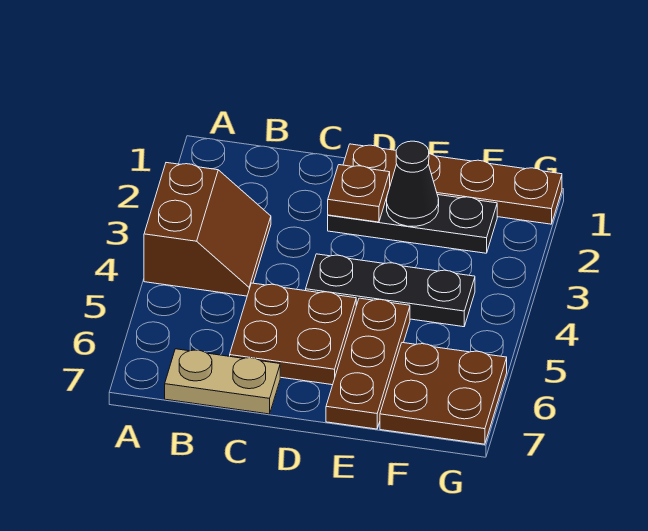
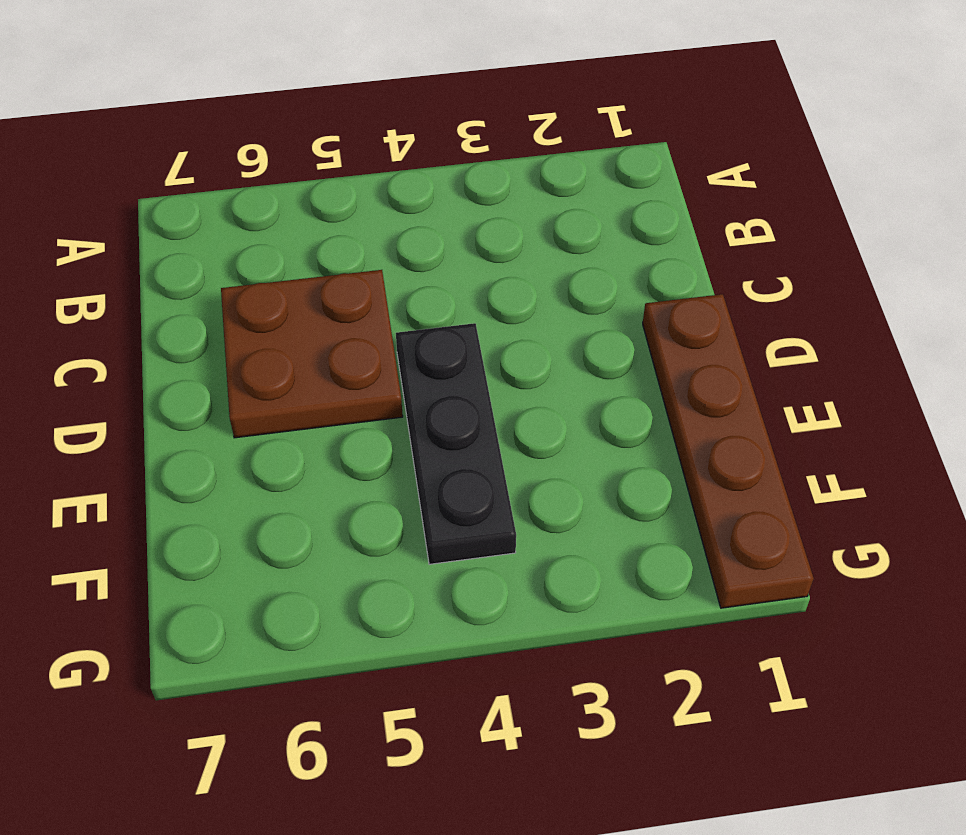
none -> brown slope A3:B4 level 1 top A
none -> tan plate B7:C7 level 1

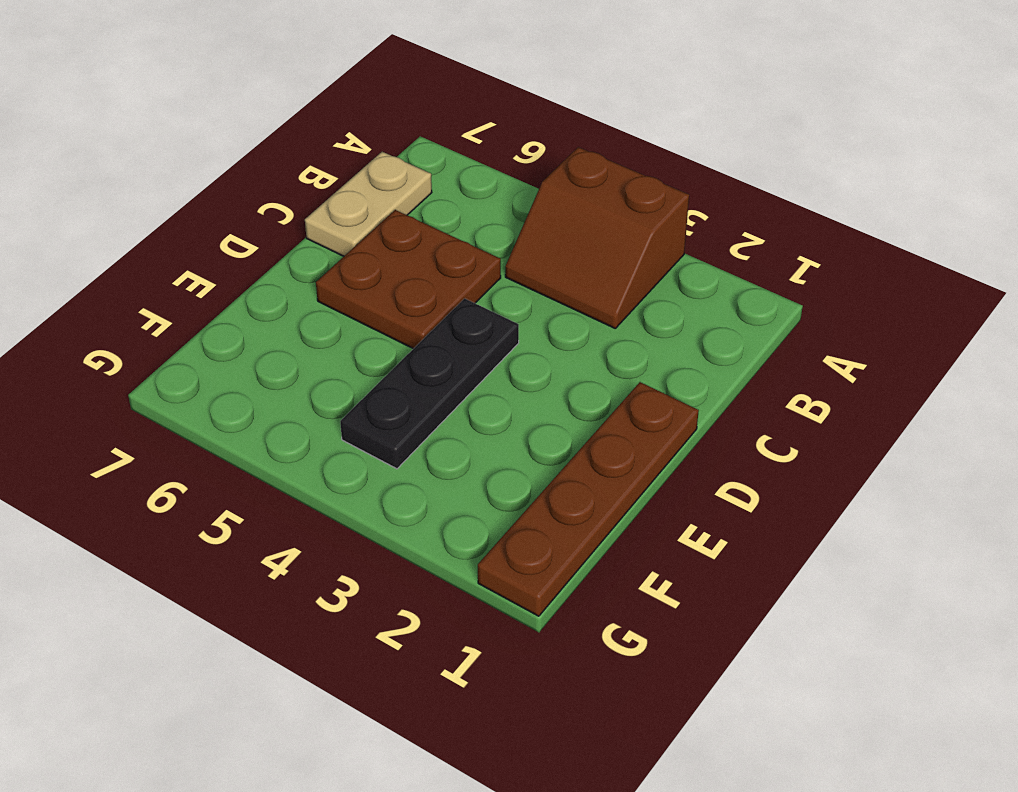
none -> black plate D2:F2 level 1
none -> brown plate E5:E7 level 1

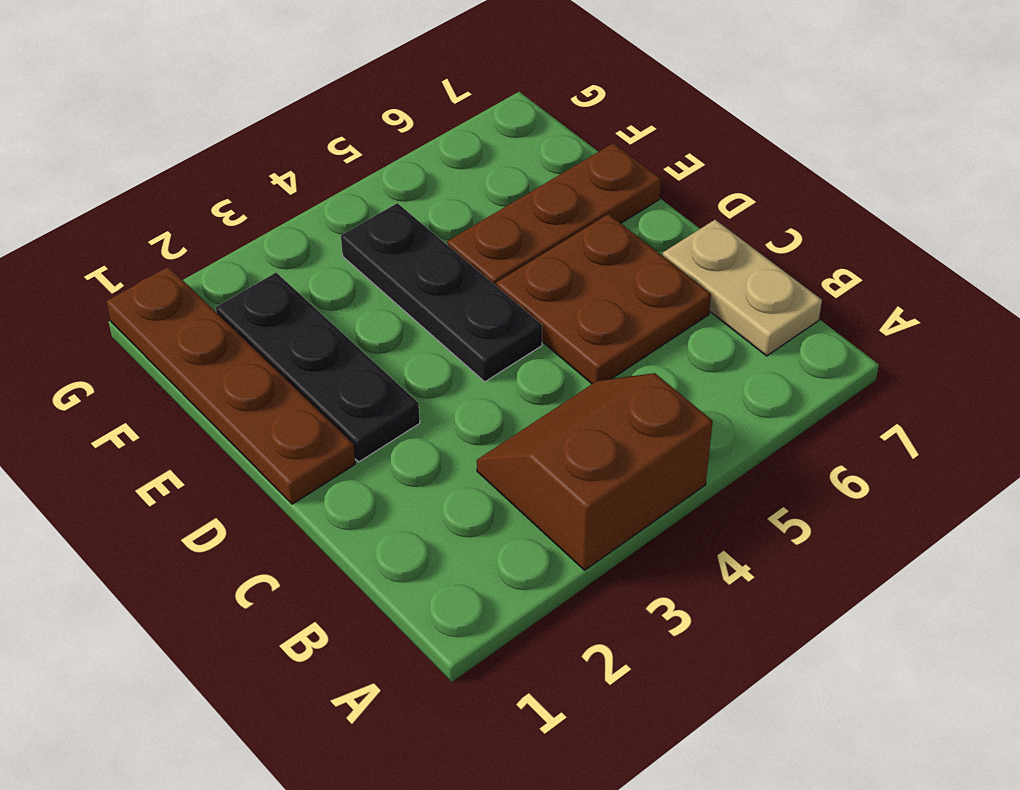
none -> brown plate F6:G7 level 1
none -> brown plate D2 level 2

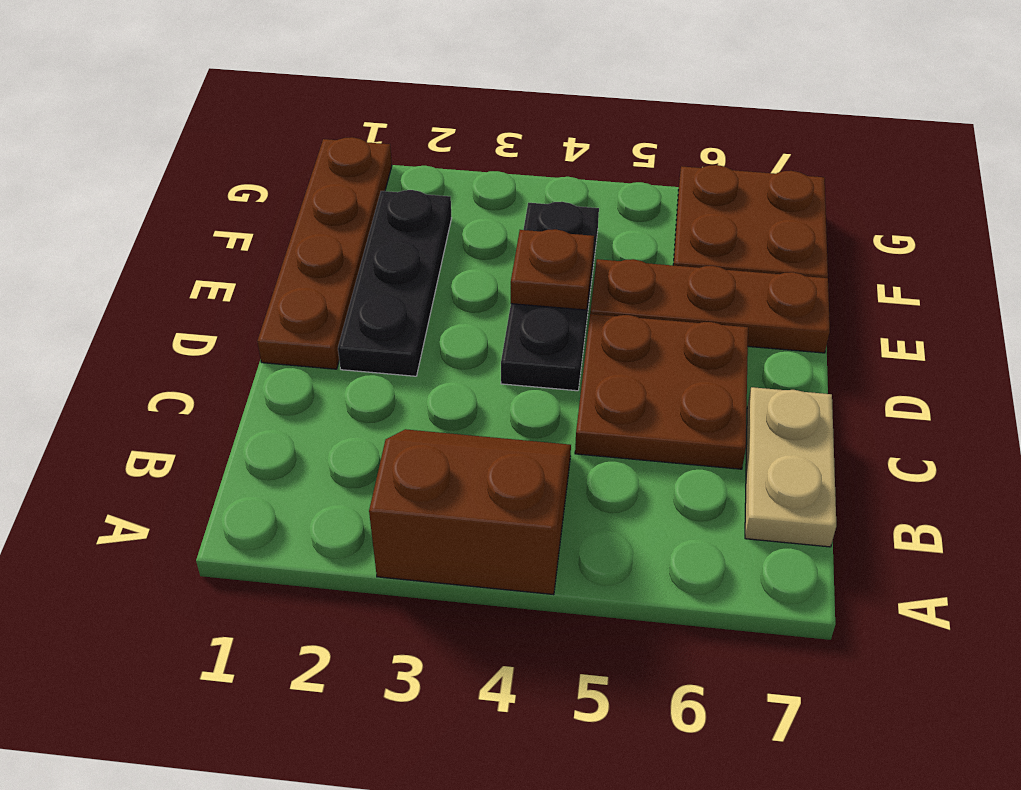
brown plate E4 level 2 -> brown plate D2 level 2
none -> black cone E2 level 2

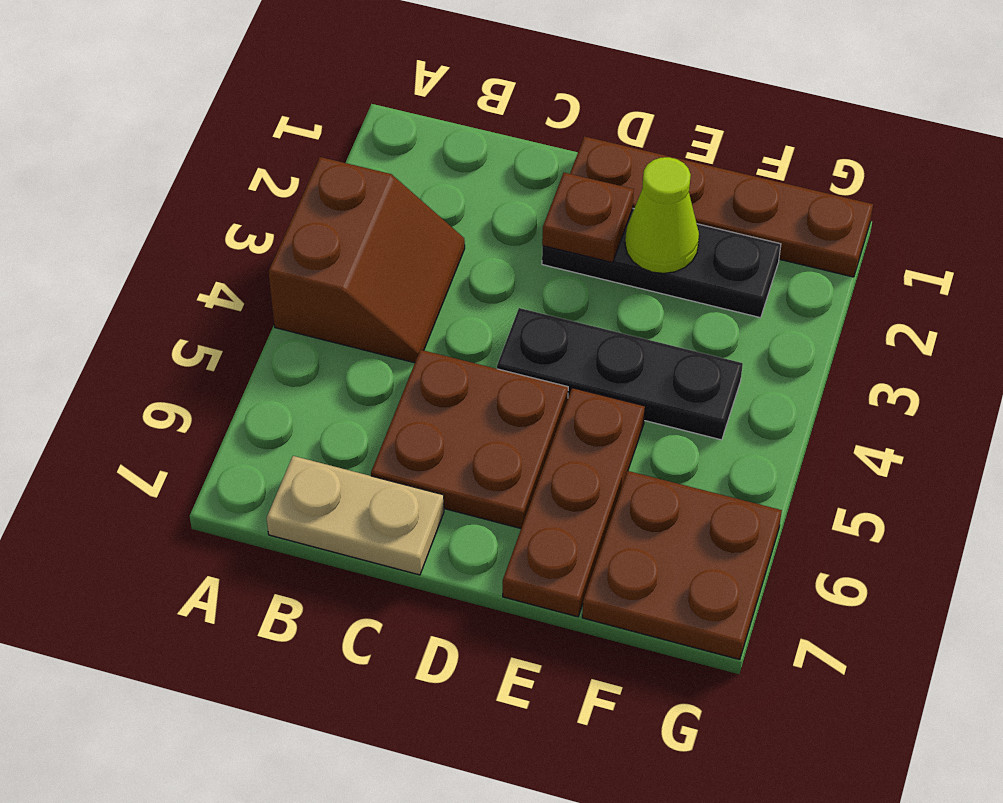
lime cone E2 level 2 -> black cone E2 level 2

